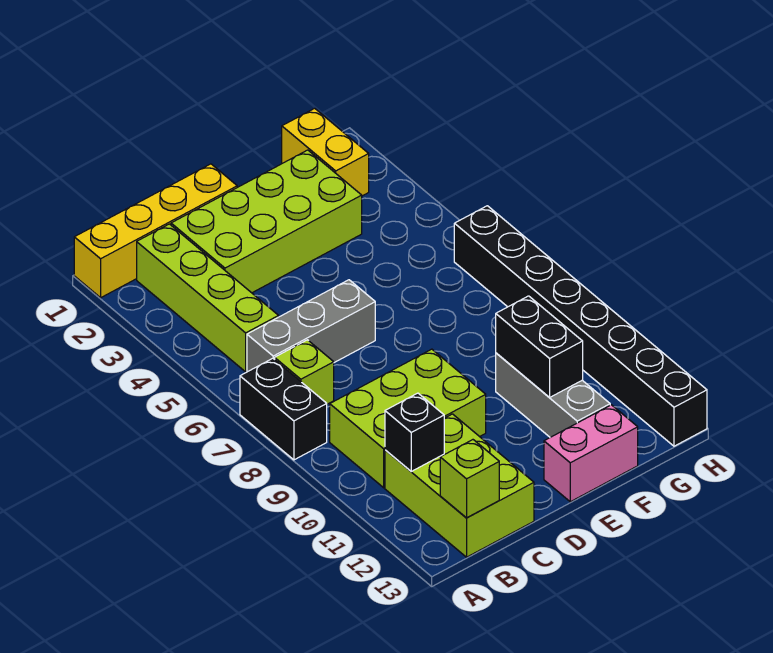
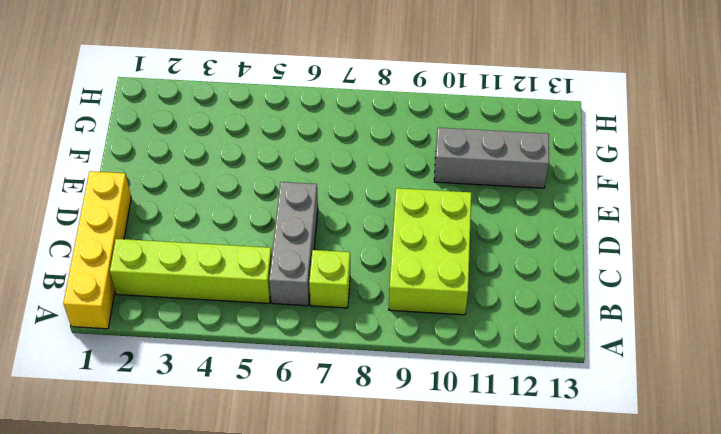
none -> black brick A7:A8 level 1
none -> lime brick B11:C13 level 1
none -> lime brick C2:F3 level 1

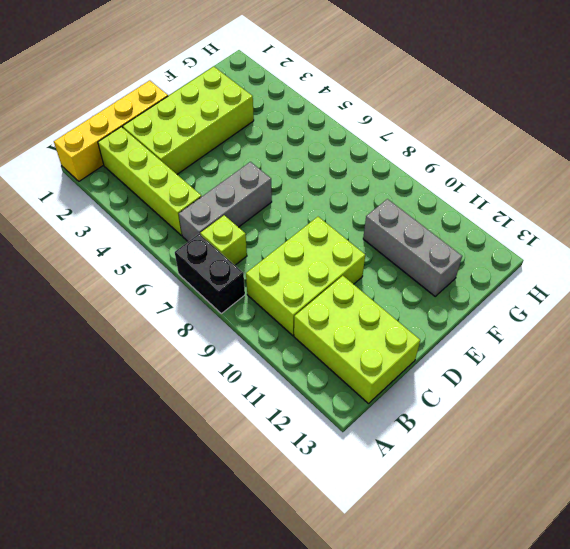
none -> pink brick E13:F13 level 1
none -> yellow brick G1:G2 level 1
none -> black brick H6:H13 level 1

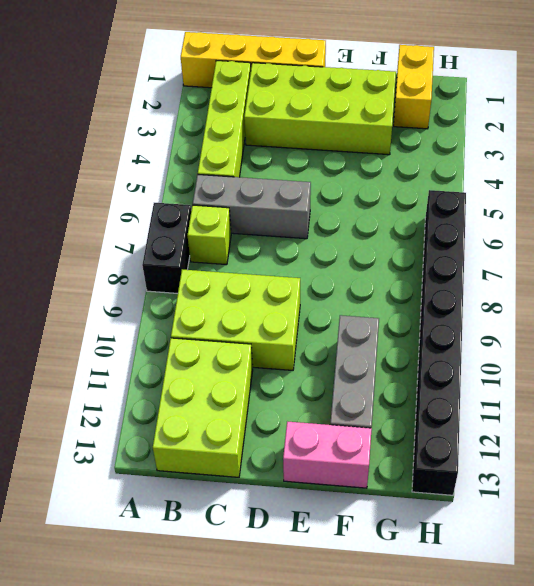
none -> black brick B11 level 2
none -> lime brick B13 level 2
none -> black brick F10:F11 level 2

